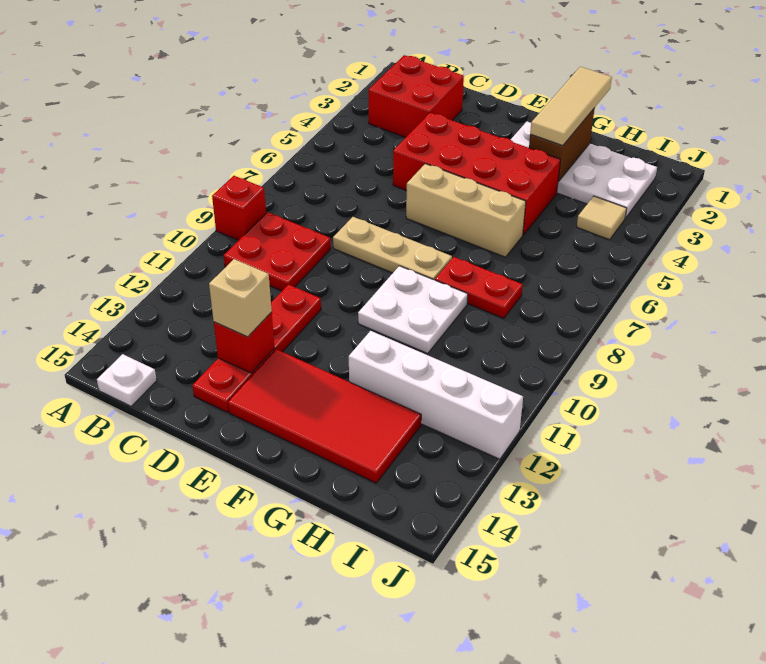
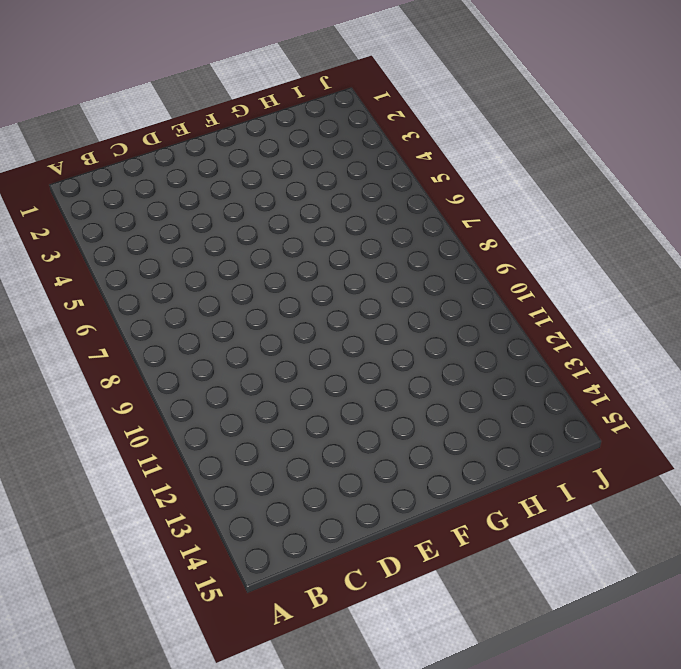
none -> red brick A9 level 1
none -> red brick B2:C3 level 1
none -> red plate B9:C10 level 1

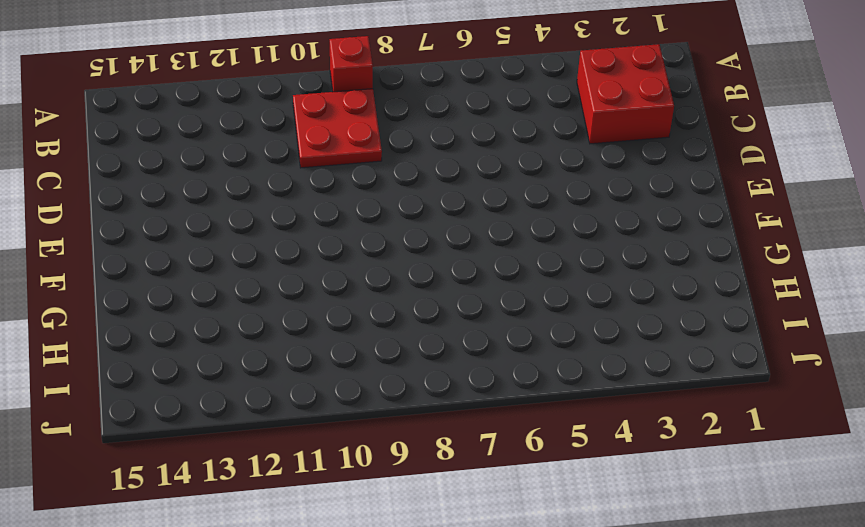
none -> white plate B15 level 1
none -> red brick D4:G5 level 1
none -> tan plate D8:F8 level 1

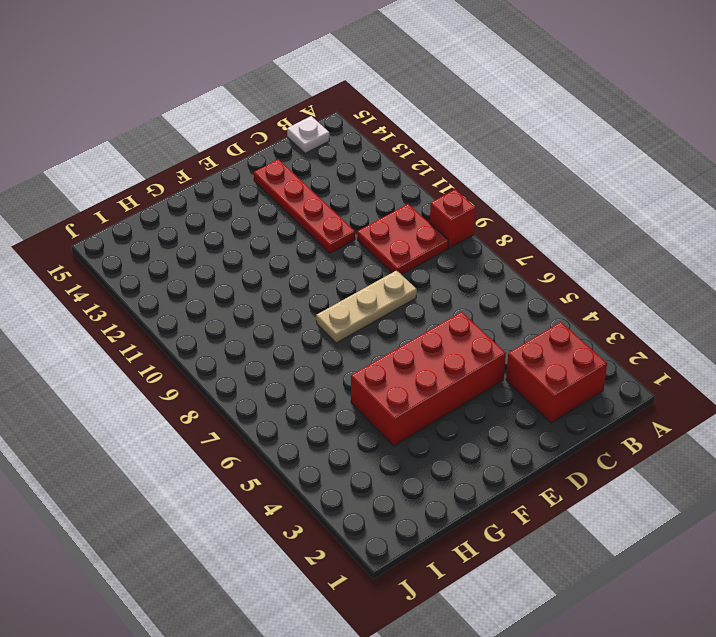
none -> tan brick E6:G6 level 1
none -> red tile E13:H14 level 1
none -> white plate F2:I3 level 1

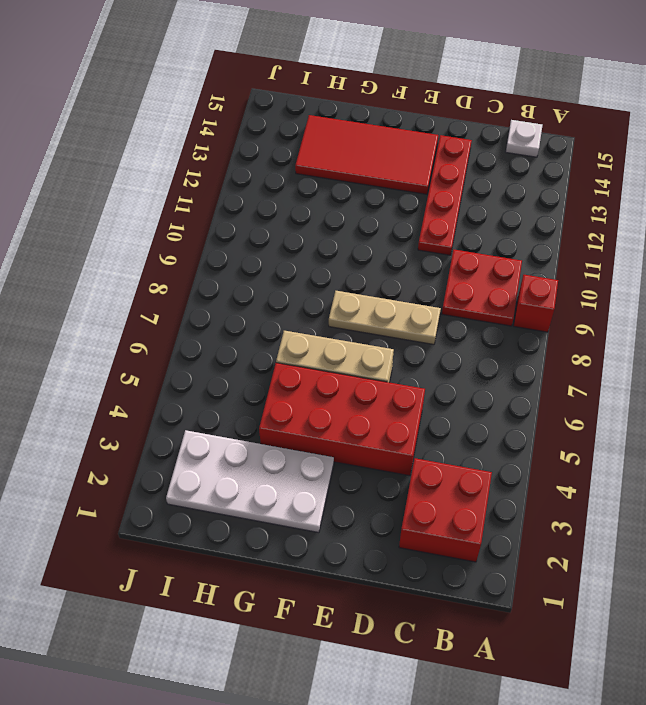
none -> white plate F9:G10 level 1
none -> red plate G8:H8 level 1
none -> white brick G12:J12 level 1

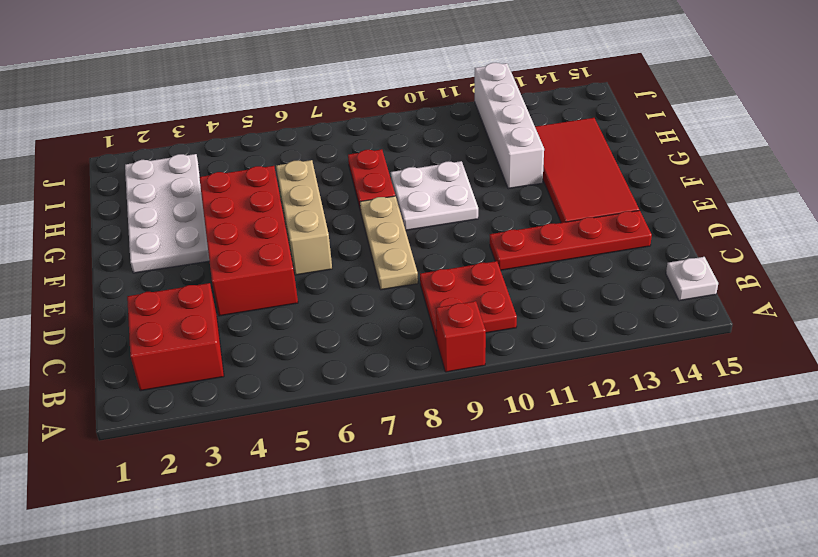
none -> tan tile I4 level 1
none -> red brick D13 level 2
none -> brown brick G2:G3 level 2

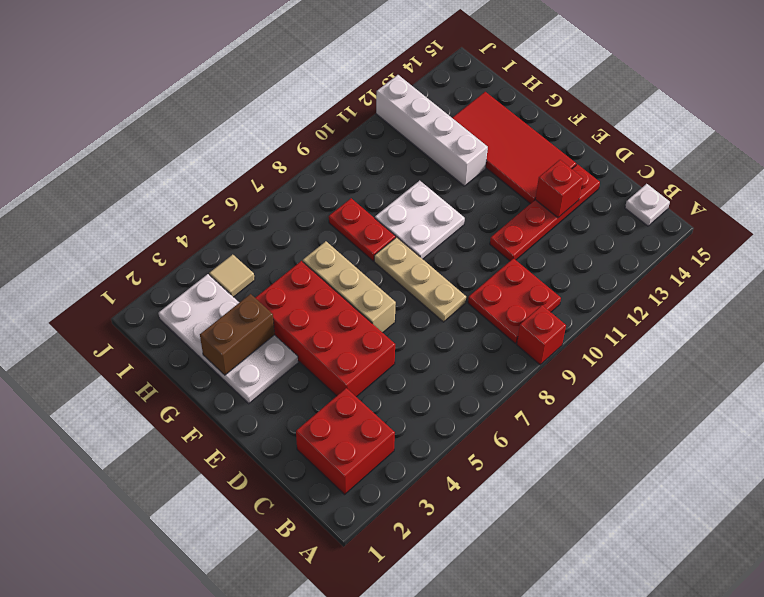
none -> tan brick D13 level 3
none -> tan tile G1:G3 level 3

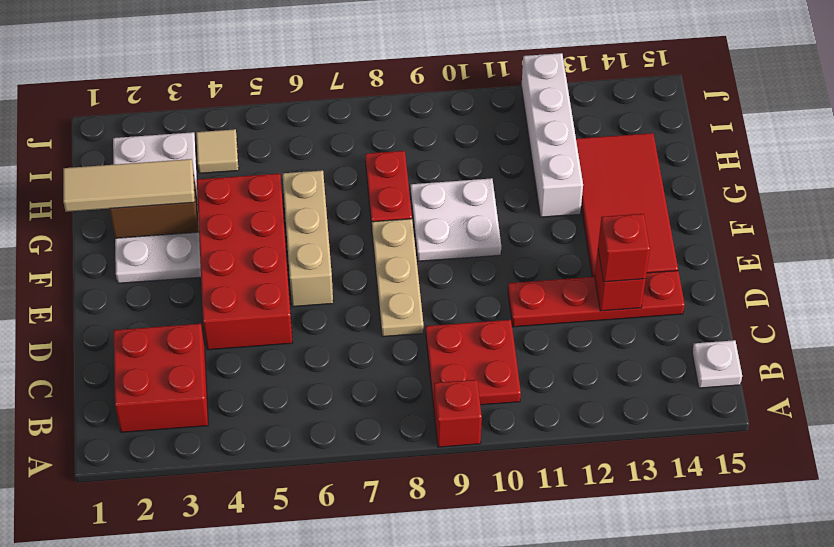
red brick D13 level 3 -> tan brick D13 level 3

